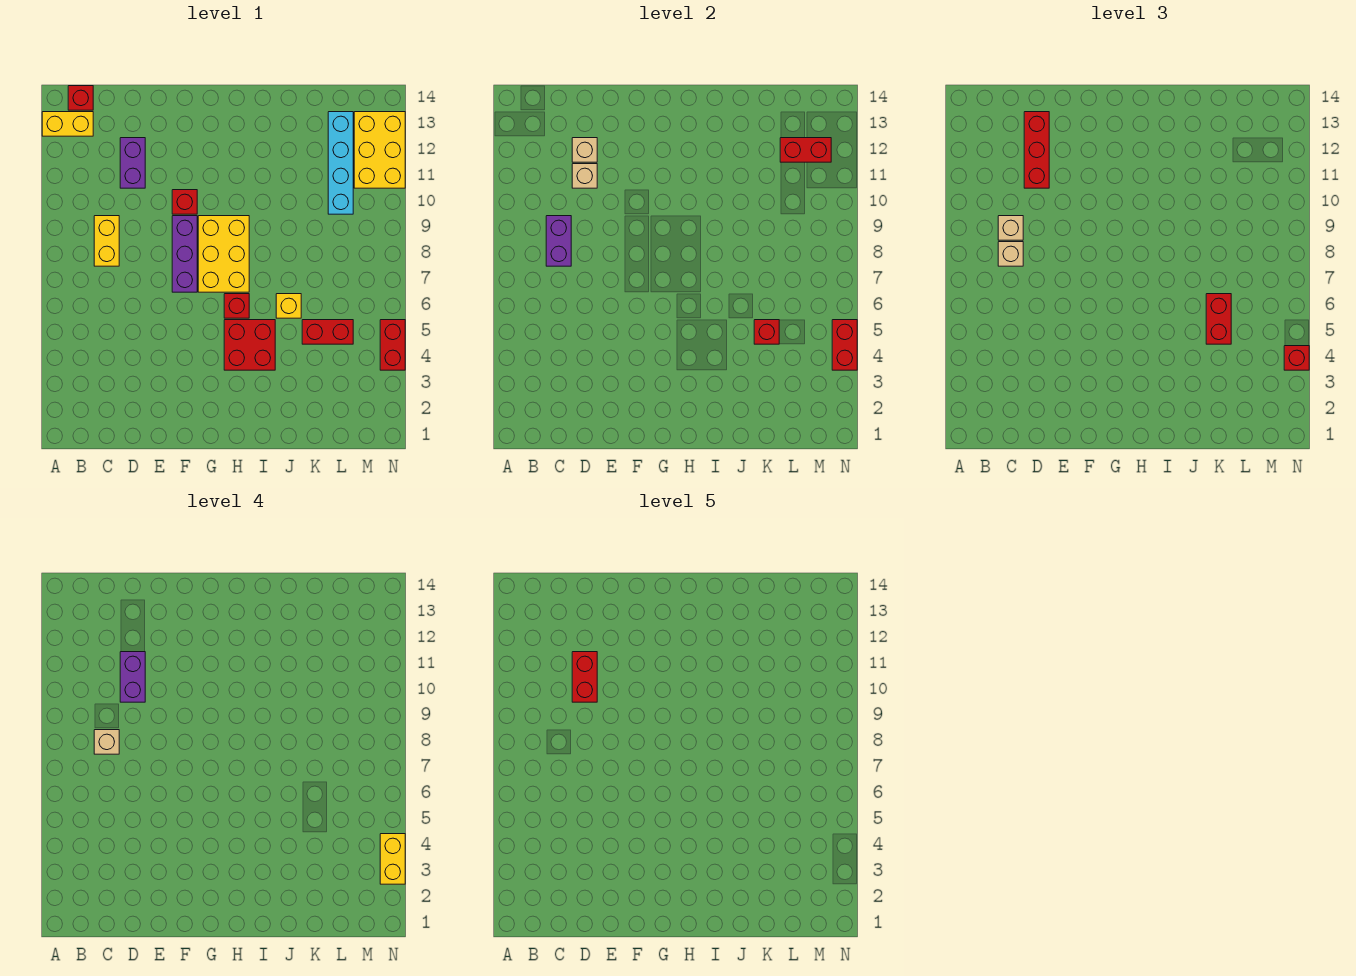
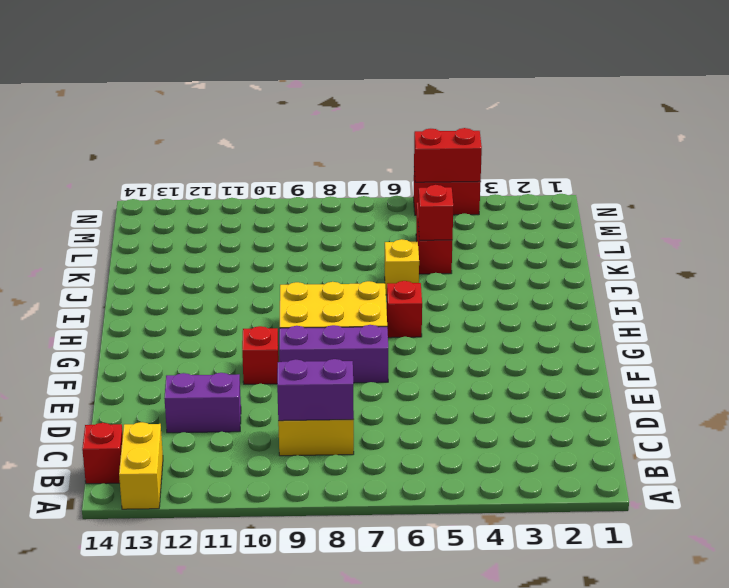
none -> red brick H4:I5 level 1
none -> cyan brick L10:L13 level 1
none -> yellow brick M11:N13 level 1

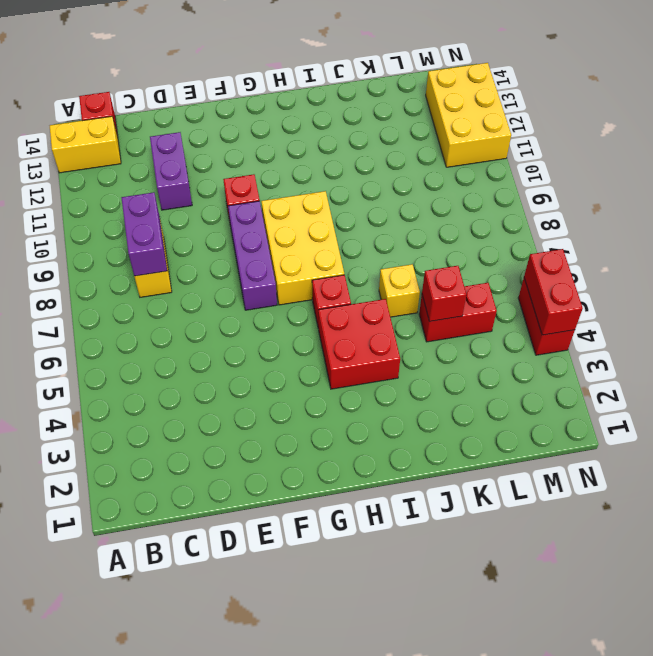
none -> cyan brick L10:L13 level 1
none -> tan brick D11 level 2
none -> tan brick D12 level 2

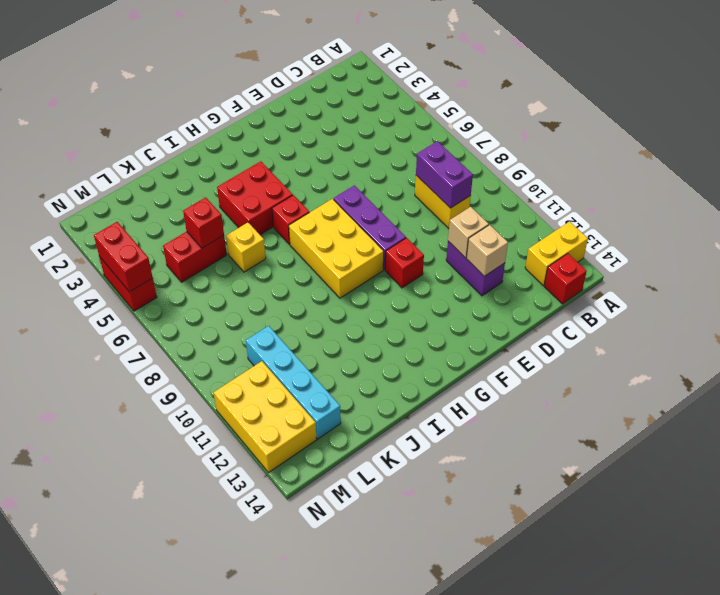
none -> red brick L12:M12 level 2
none -> tan brick C8 level 3
none -> tan brick C9 level 3

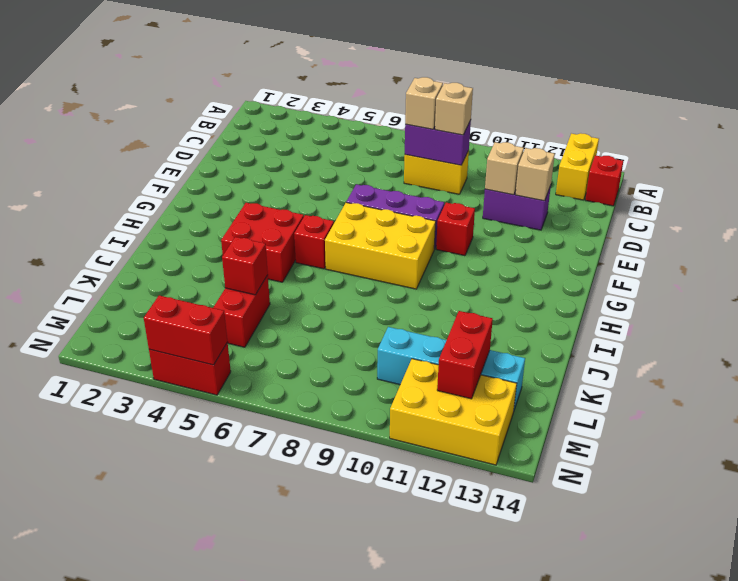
none -> yellow brick J6 level 1
none -> red brick D11:D13 level 3
none -> red brick K5:K6 level 3

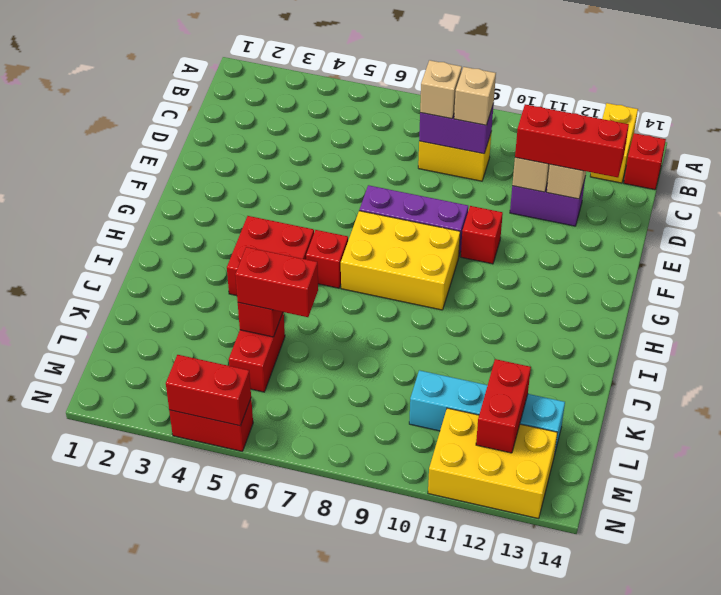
none -> yellow brick J6 level 1
none -> red brick N4 level 3
none -> tan brick C8 level 4

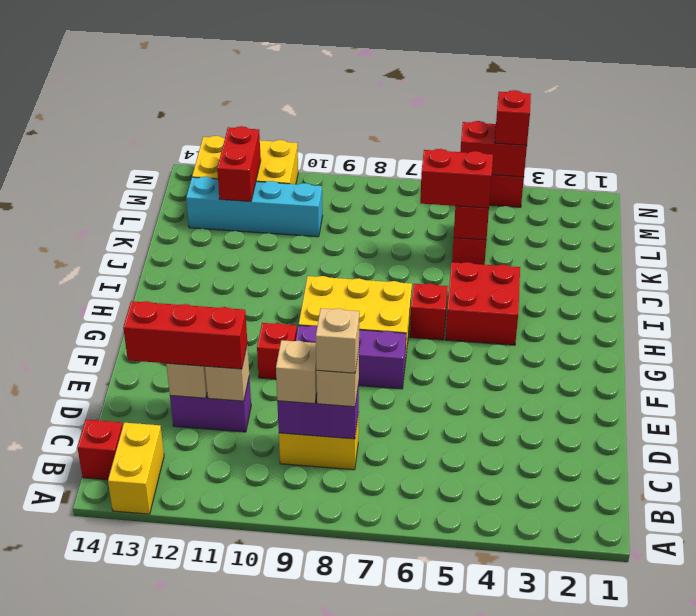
none -> yellow brick J6 level 1
none -> purple brick D10:D11 level 4
none -> yellow brick N3:N4 level 4

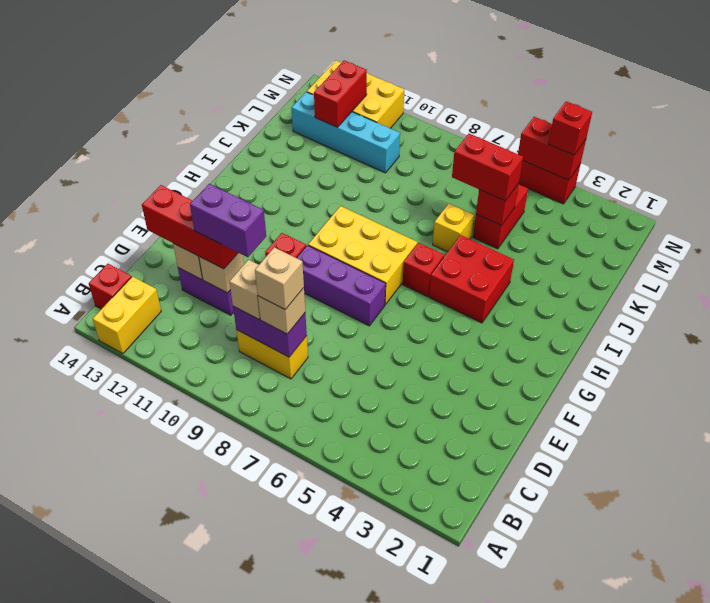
none -> yellow brick N3:N4 level 4
none -> red brick D10:D11 level 5

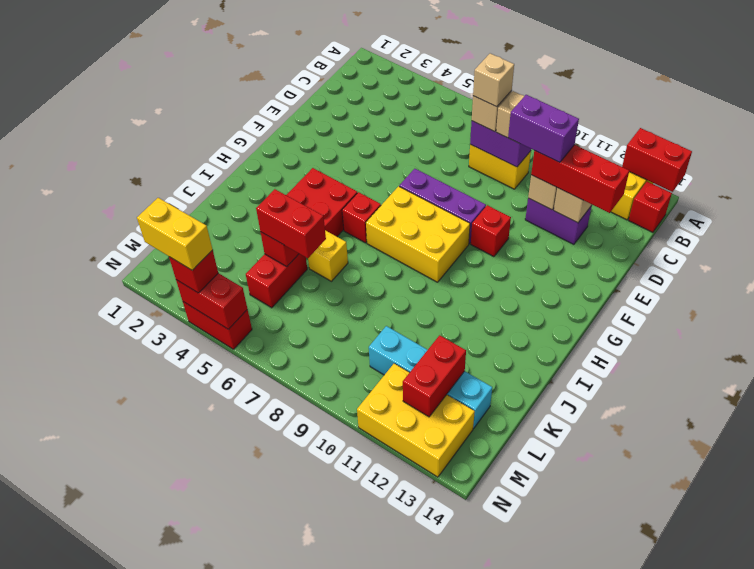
red brick A13:A14 level 2 -> red brick D10:D11 level 5

